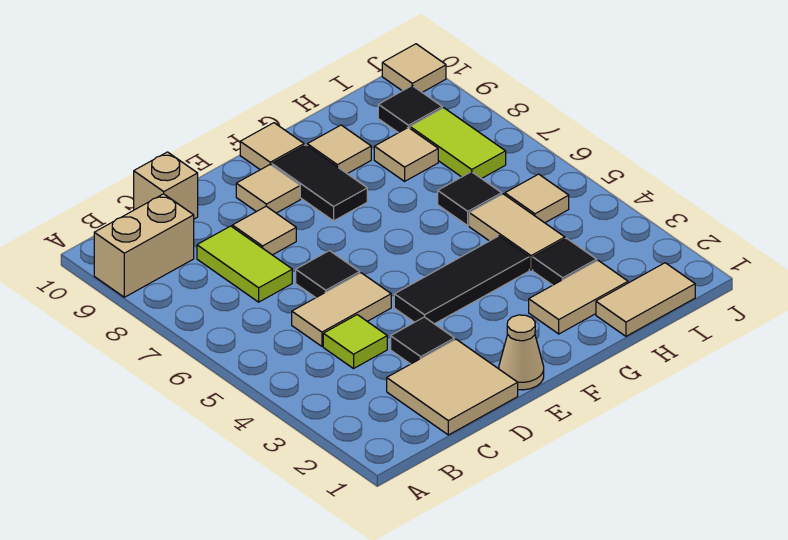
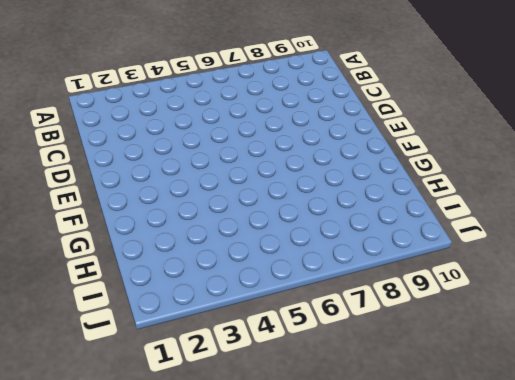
none -> tan brick A9:B9 level 1
none -> tan tile C1:D2 level 1
none -> lime tile C4 level 1

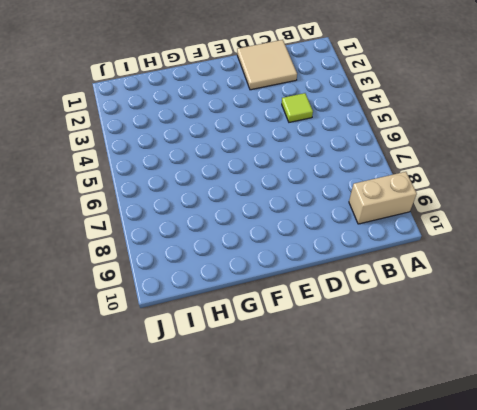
none -> tan tile C5:D5 level 1
none -> lime tile C7:C8 level 1
none -> tan brick C10 level 1

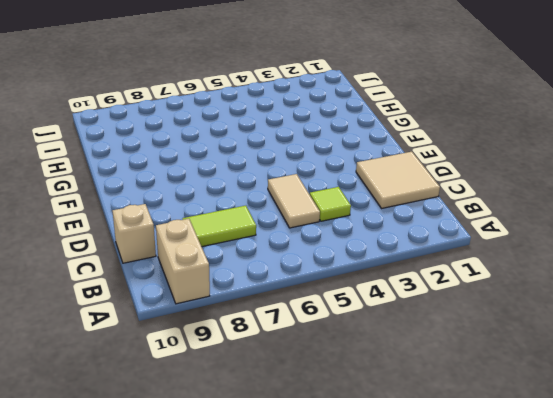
none -> black tile D3 level 1
none -> black tile D6 level 1
none -> tan tile D8 level 1

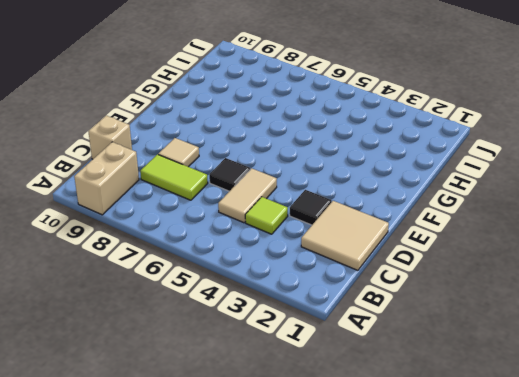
none -> tan cone E1 level 1
none -> black tile E4:G4 level 1
none -> tan tile E9 level 1

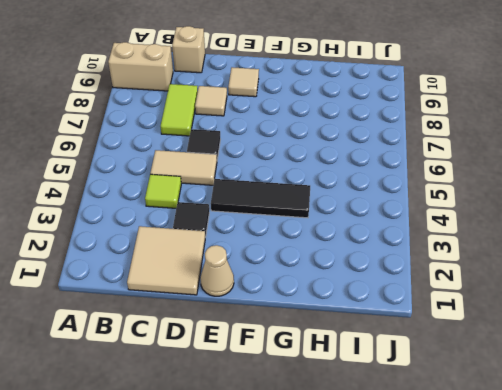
none -> black tile F8:F9 level 1
none -> tan tile F10 level 1
none -> tan tile G2:H2 level 1

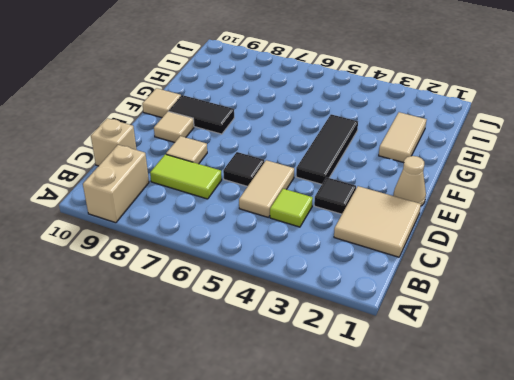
none -> tan tile G9 level 1
none -> tan tile H1:I1 level 1
none -> black tile H3 level 1

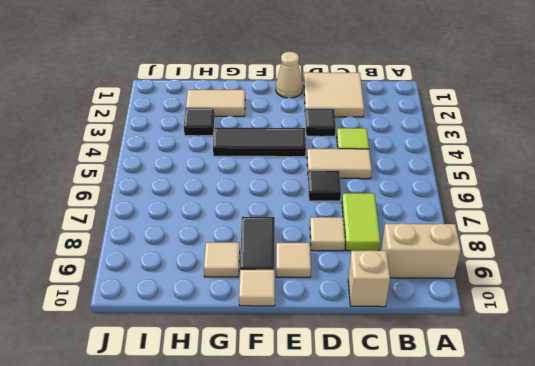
none -> tan tile H1:I1 level 1
none -> tan tile H4:H5 level 1
none -> black tile H6 level 1

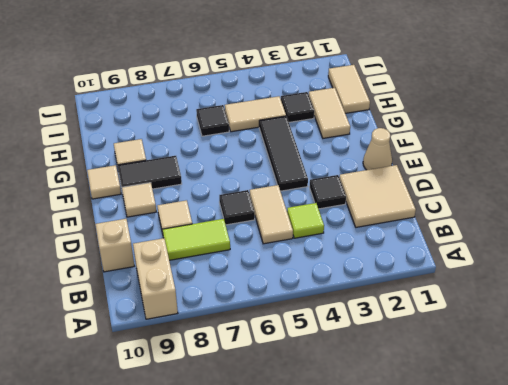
none -> tan tile H8 level 1
none -> tan tile I5 level 1
none -> lime tile I7:I8 level 1

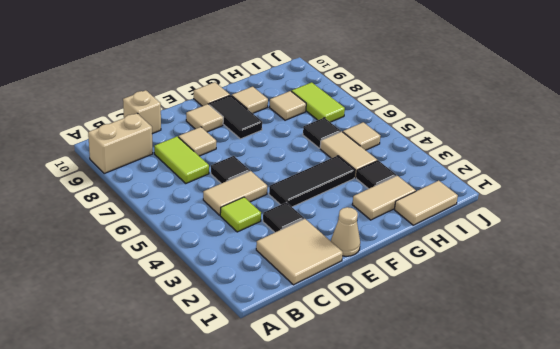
none -> black tile I9 level 1
none -> tan tile J10 level 1

